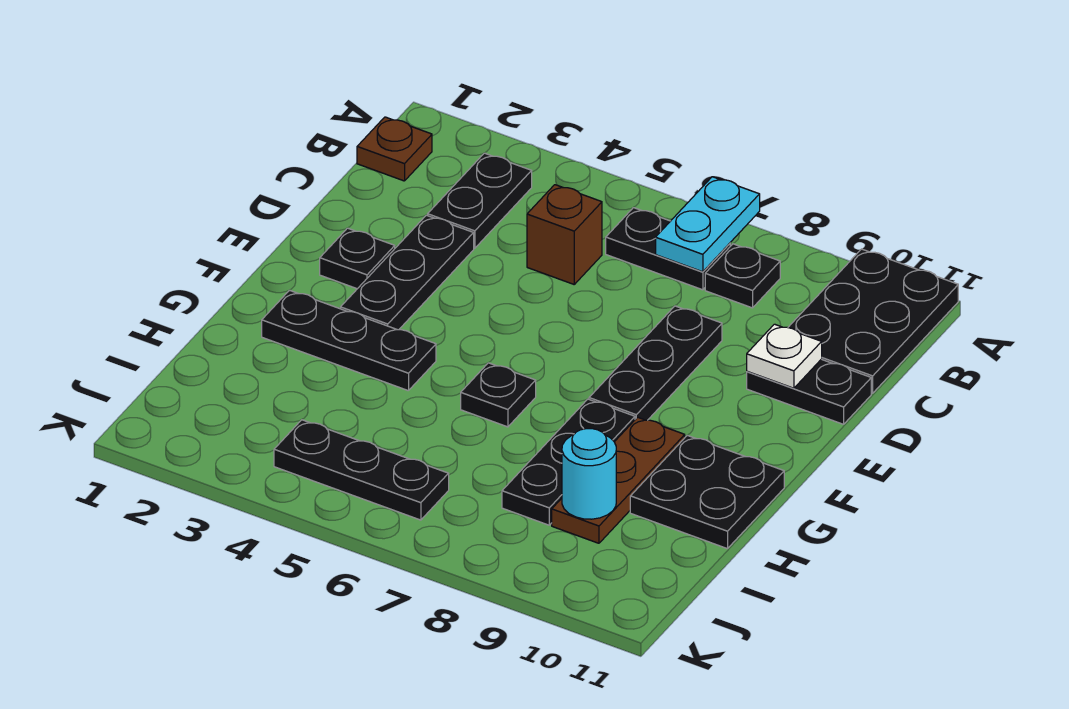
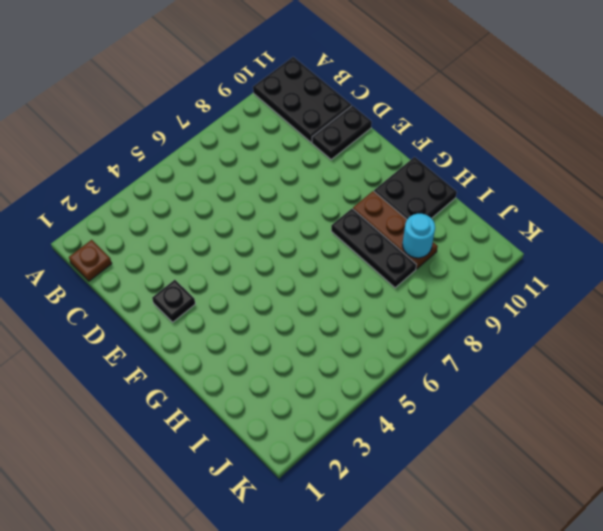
none -> black plate B3:C3 level 1
none -> black plate B6:B7 level 1
none -> black plate B8 level 1

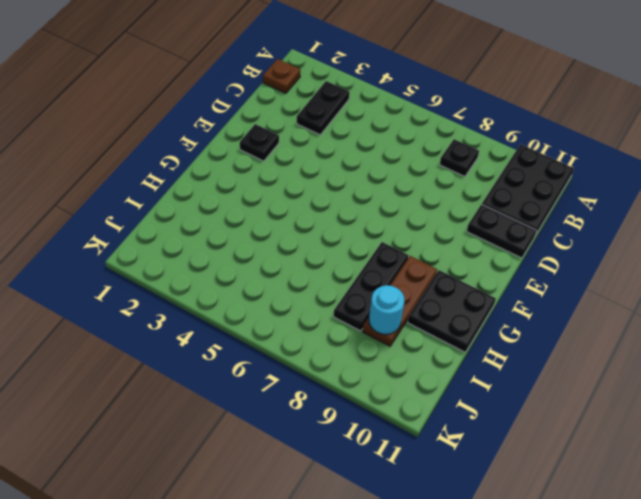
none -> black plate B6:B7 level 1
none -> brown brick C5 level 1
none -> black plate D3:F3 level 1

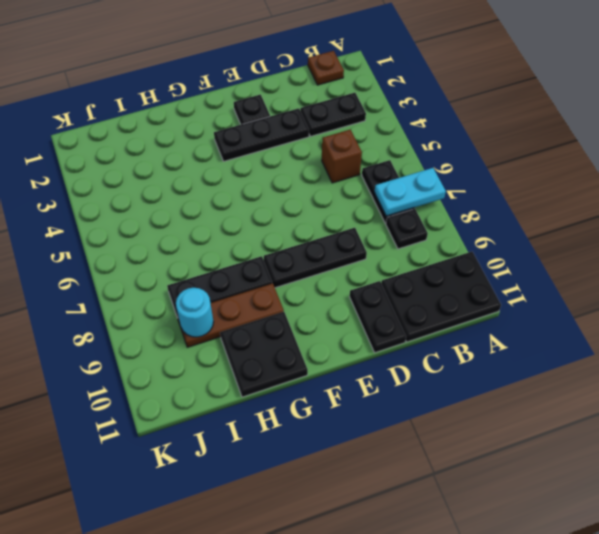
none -> black plate G2:G4 level 1
none -> black plate G6 level 1
none -> black plate J4:J6 level 1

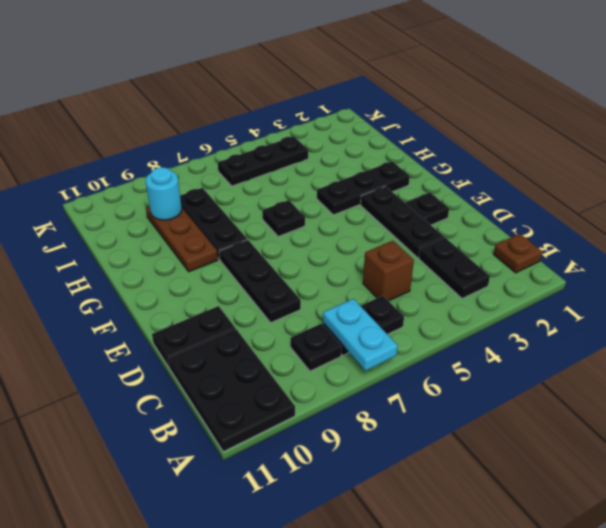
none -> black plate G10:H11 level 1
none -> white plate D10 level 2

